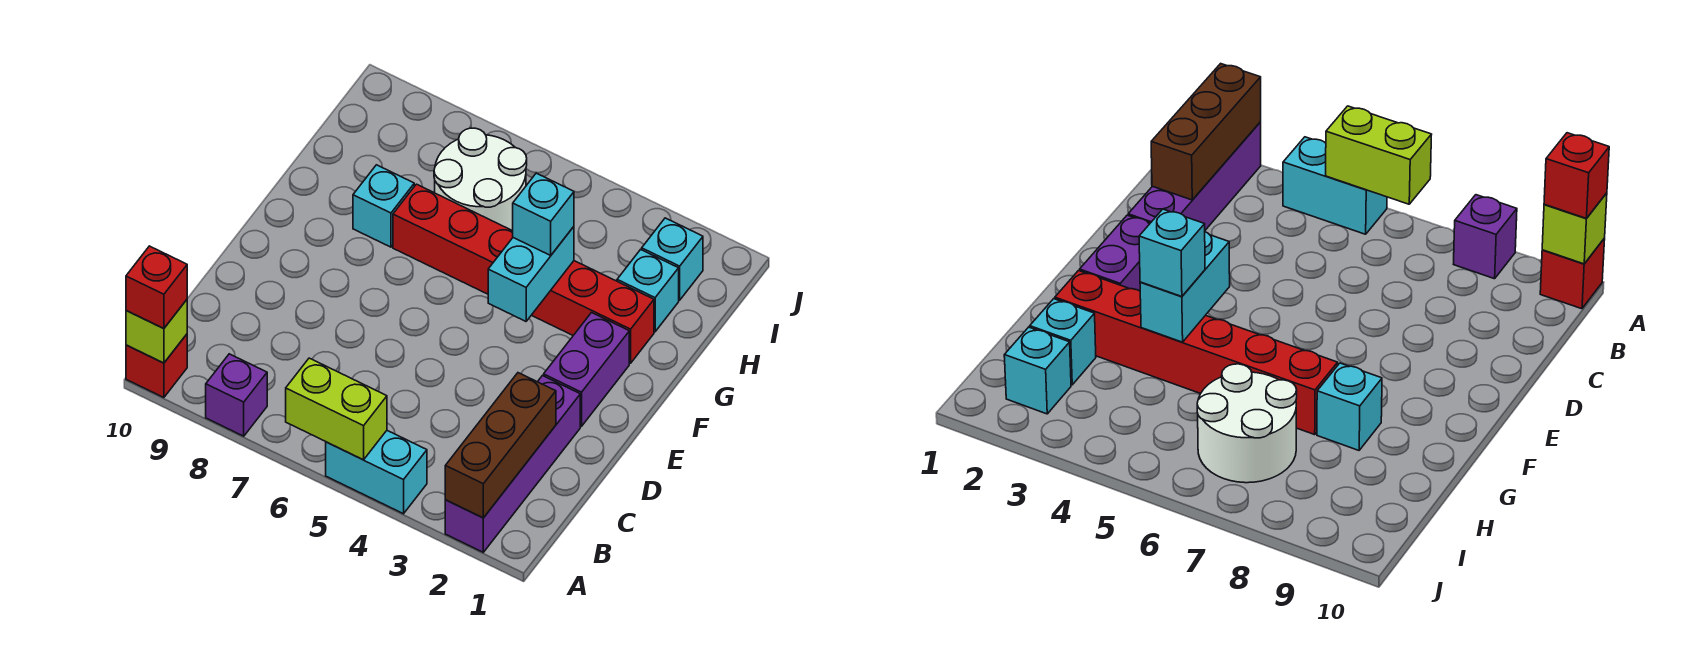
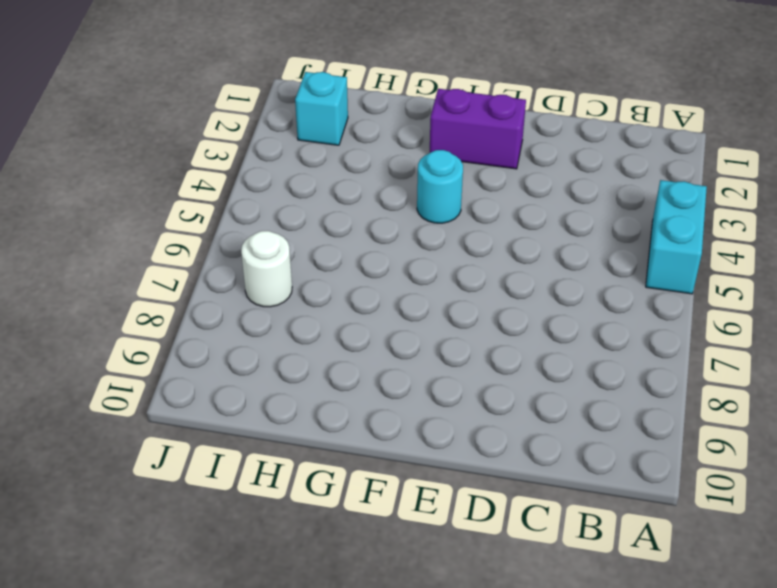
cyan round brick F4 level 1 -> none
white round brick I7 level 1 -> white round brick H6:I7 level 1
none -> purple brick A2:D2 level 1
none -> purple brick A8 level 1
none -> red brick A10 level 1

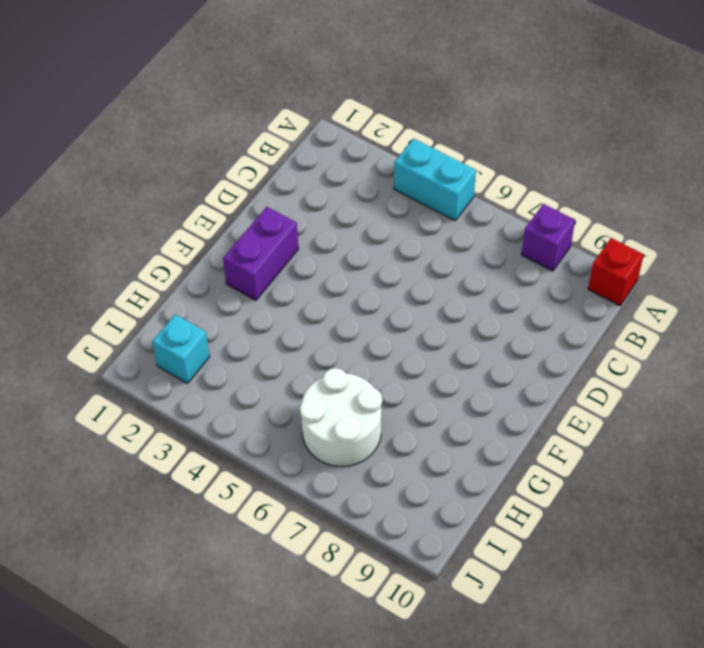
none -> purple brick A2:D2 level 1
none -> red brick G2:G7 level 1
none -> cyan brick G8 level 1

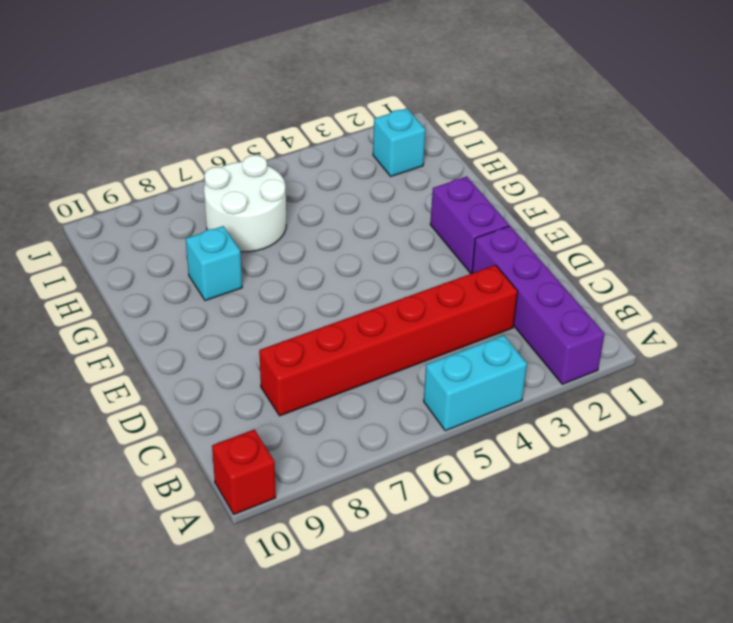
red brick C3:C8 level 1 -> red brick G2:G7 level 1
none -> purple brick A8 level 1
none -> cyan brick H2 level 1
none -> brown brick A2:C2 level 2

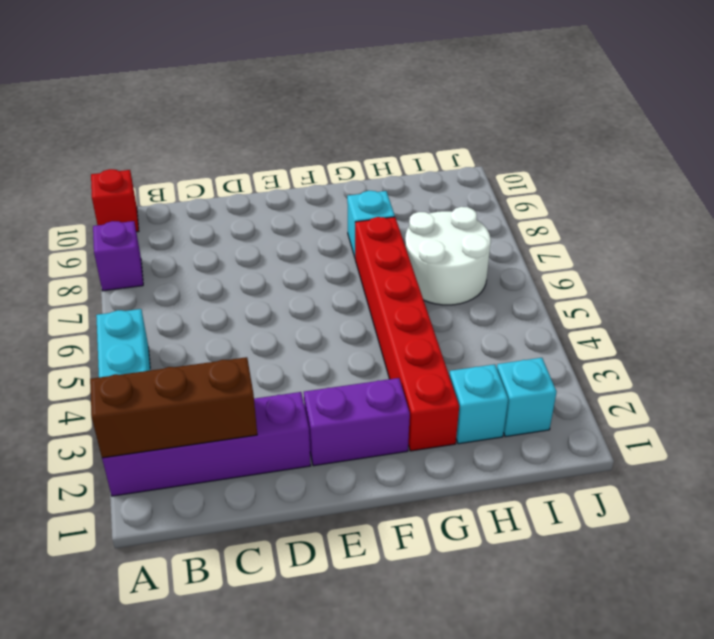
none -> lime brick A5:A6 level 2
none -> lime brick A10 level 2
none -> cyan brick F4:G4 level 2

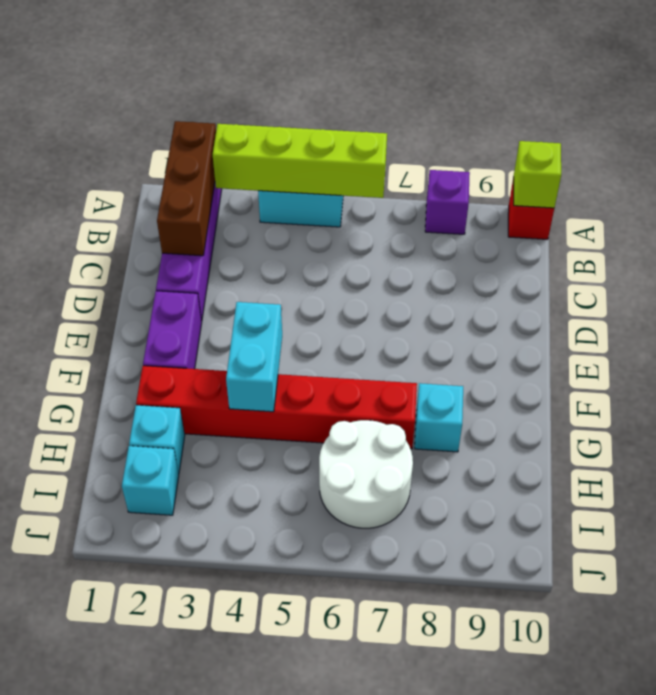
lime brick A3:A6 level 2 -> lime brick A5:A6 level 2
none -> red brick A10 level 3
none -> cyan brick G4 level 3

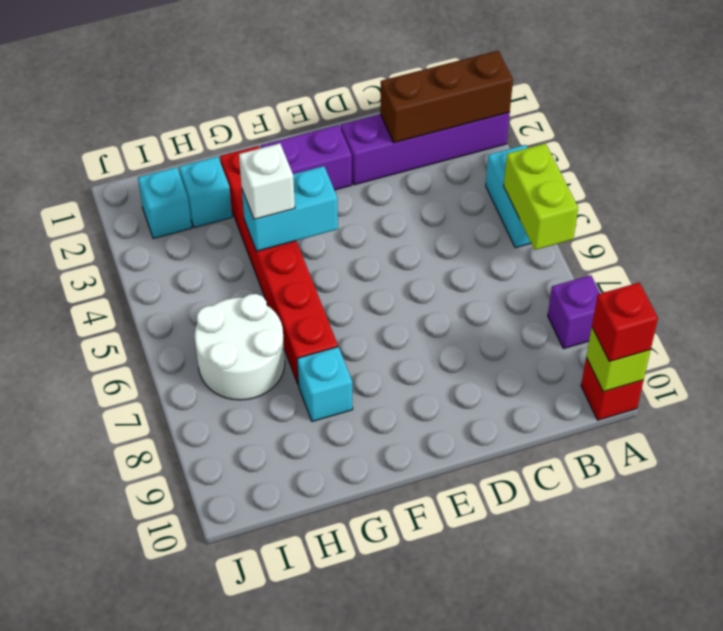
white brick G4 level 3 -> cyan brick G4 level 3

